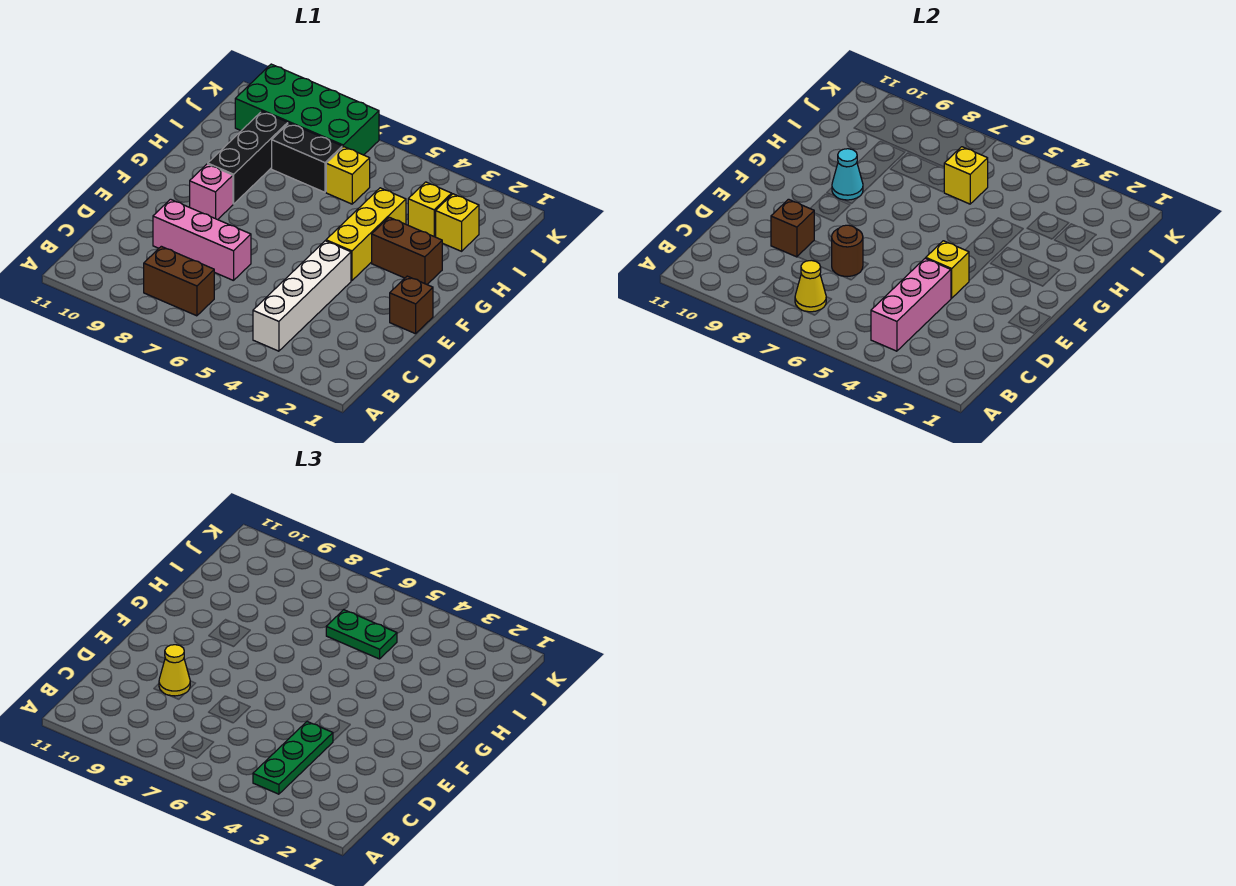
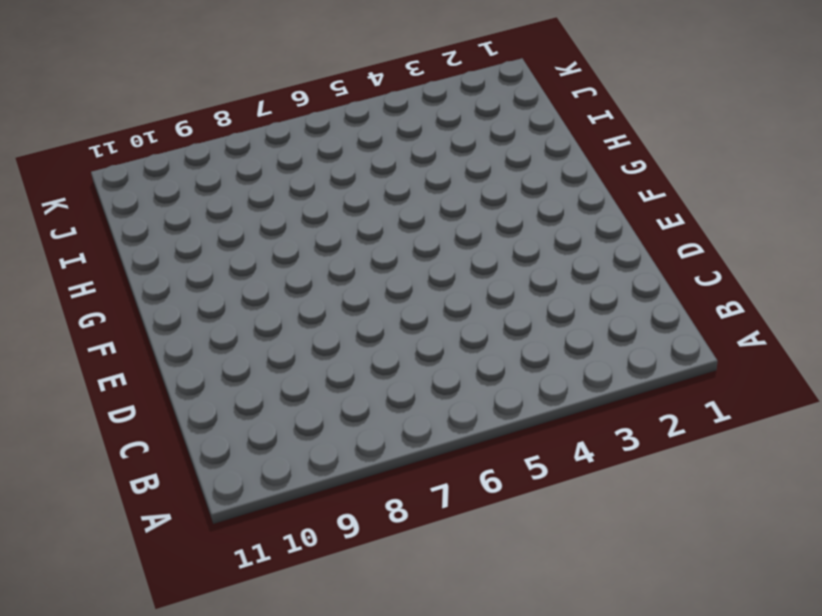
none -> white brick B4:E4 level 1
none -> brown brick B7:B8 level 1
none -> pink brick D7:D9 level 1

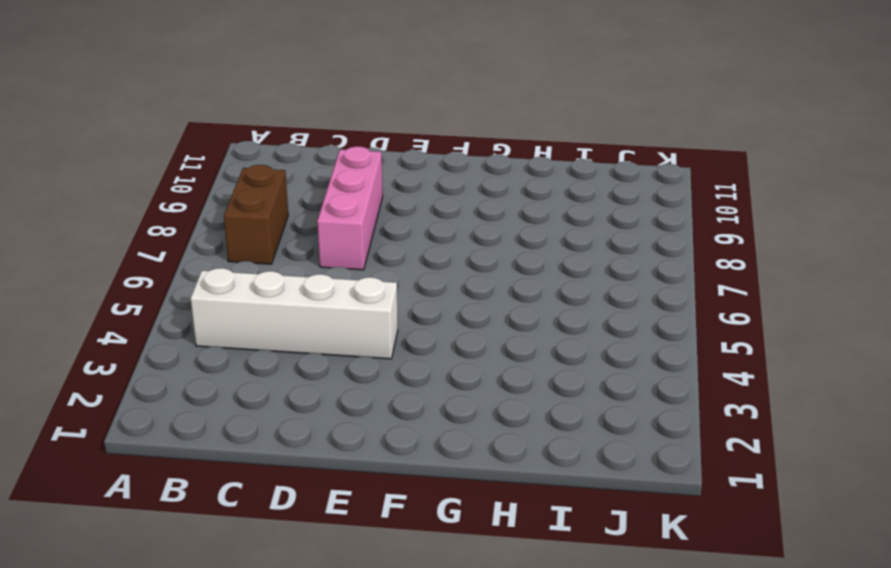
none -> brown brick E1 level 1
none -> yellow brick F4:H4 level 1
none -> pink brick F9 level 1

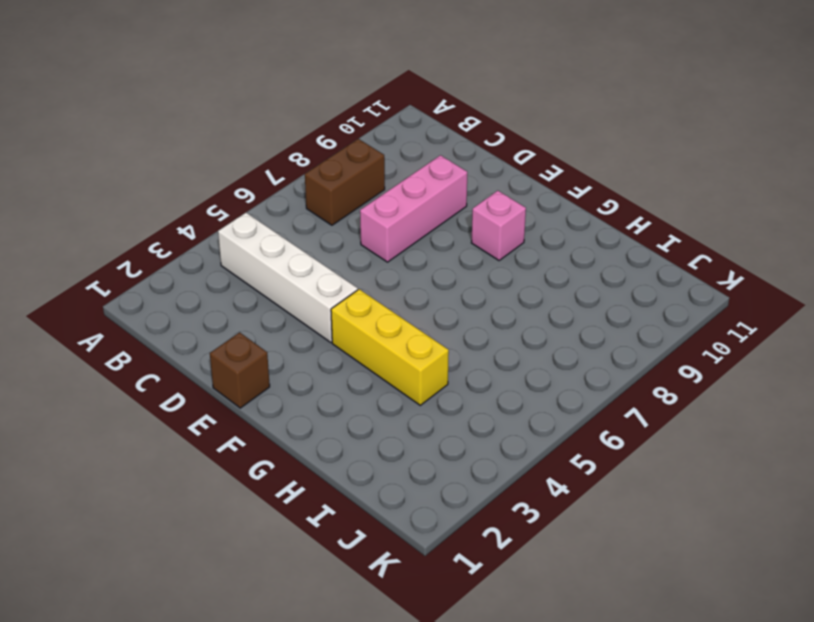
none -> brown brick G2:G3 level 1
none -> black brick G9:I9 level 1
none -> yellow brick I2 level 1

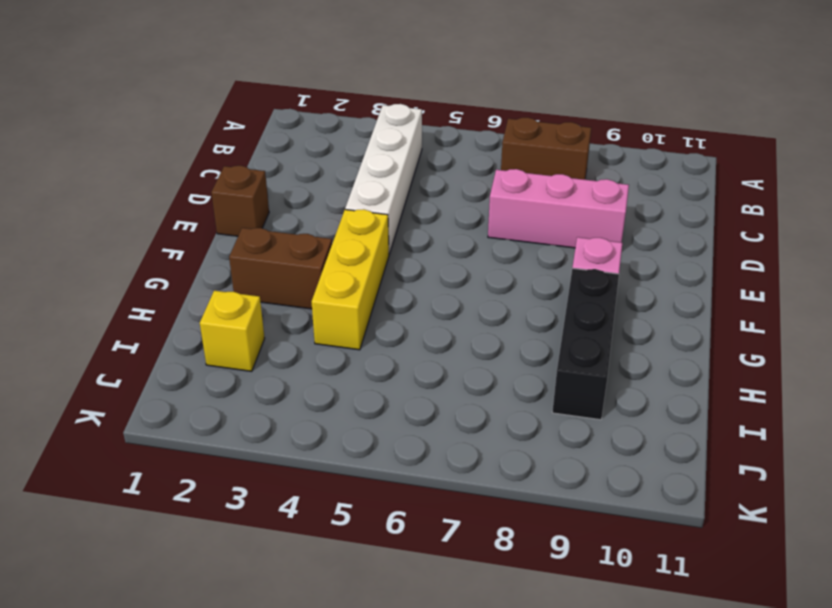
none -> yellow brick I3 level 1
none -> yellow brick I6 level 1
none -> black brick I7:I8 level 1

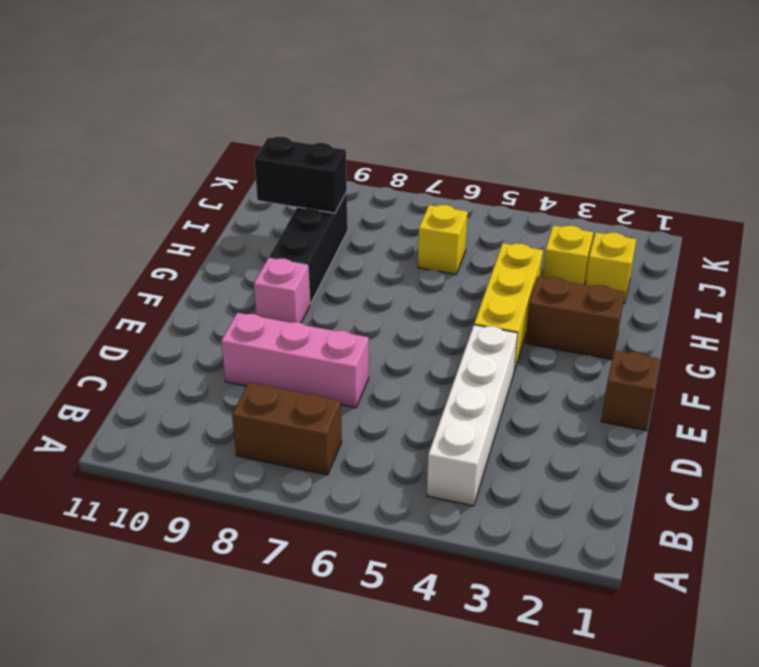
black brick I9:I10 level 2 -> black brick I7:I8 level 1
none -> green brick J7:K10 level 1
none -> pink brick B4:D4 level 2
none -> yellow cone B7 level 2

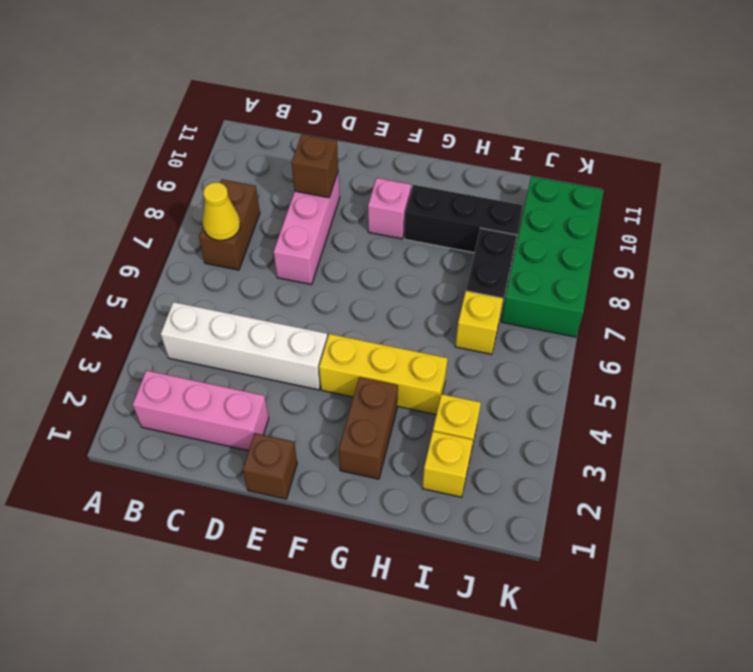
pink brick B2:D2 level 1 -> pink brick B4:D4 level 2
none -> brown round brick D7 level 2
none -> yellow brick E4 level 2
none -> cyan cone G9 level 2

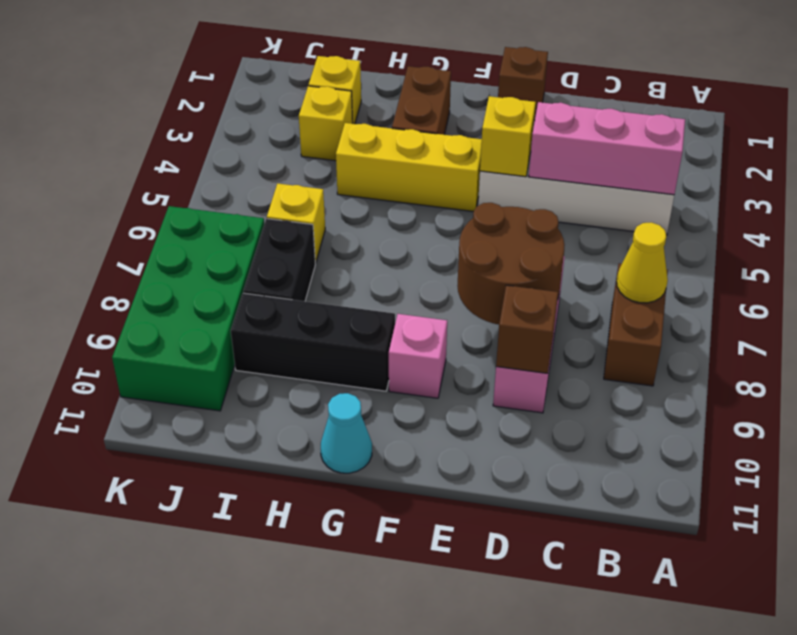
brown round brick D7:E8 level 2 -> brown round brick D7 level 2
cyan cone G11 level 1 -> cyan cone G9 level 2
none -> yellow brick I6 level 2
none -> green plate B4:D4 level 3
none -> yellow cone D9 level 3

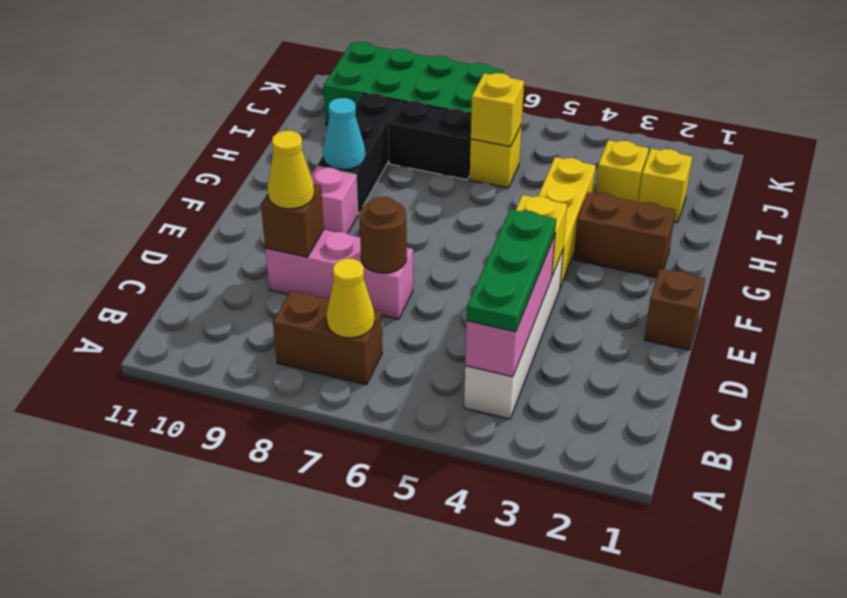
none -> green plate I5:I6 level 3

